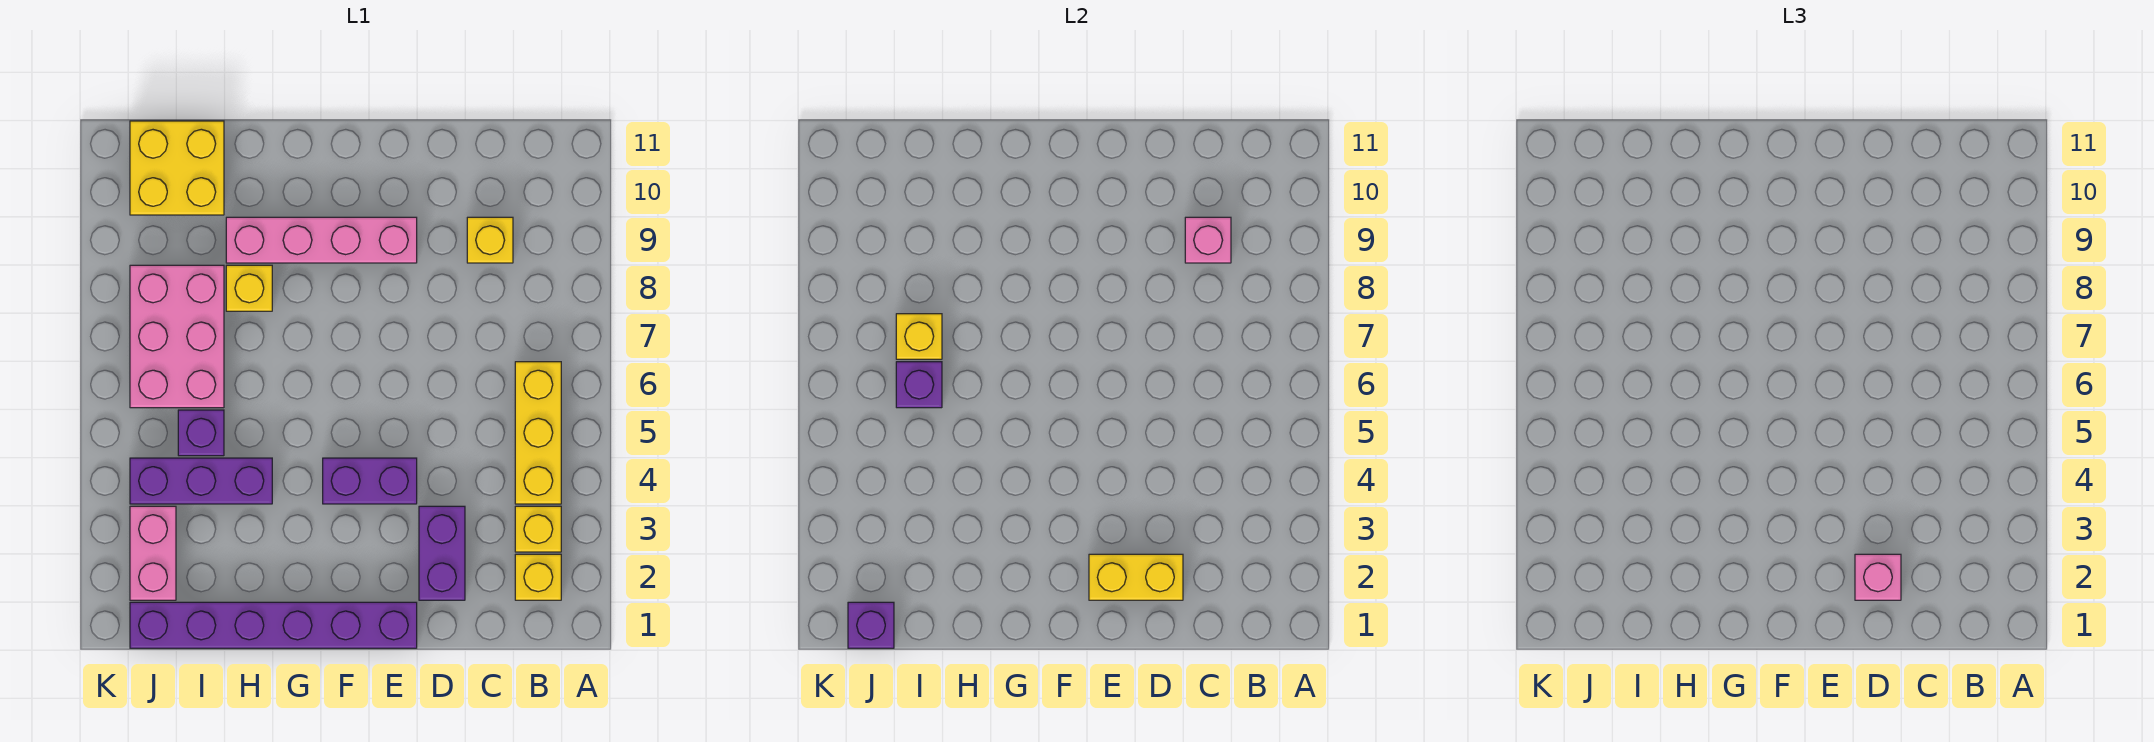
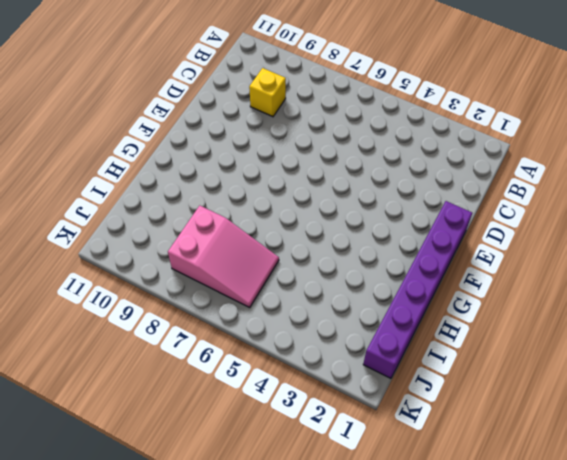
pink slope I6:J8 level 1 top 8 -> pink brick I6:J8 level 1
none -> yellow brick B2 level 1
none -> yellow brick B3 level 1
none -> yellow brick B4:B6 level 1

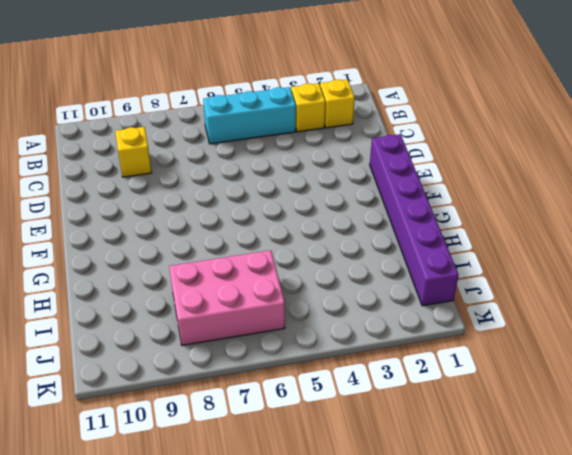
cyan brick B4:B6 level 1 -> yellow brick B4:B6 level 1
none -> purple brick D2:D3 level 1
none -> purple brick E4:F4 level 1
none -> pink brick E9:H9 level 1

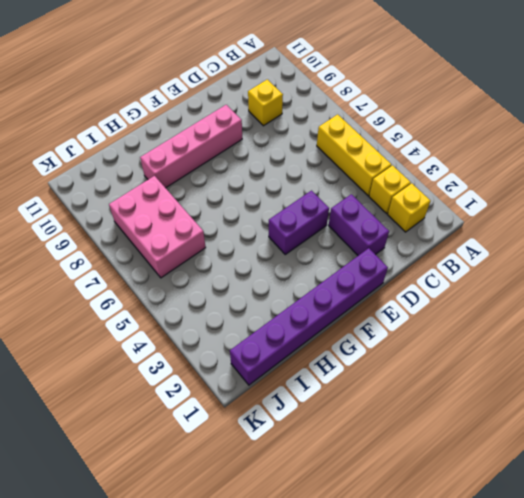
none -> purple brick H4:J4 level 1
none -> yellow brick H8 level 1
none -> purple brick I5 level 1

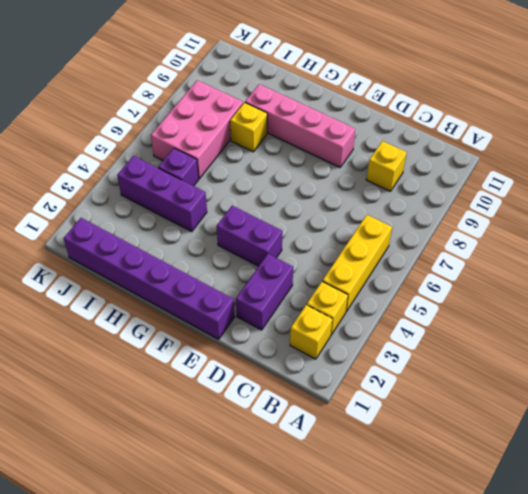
none -> yellow brick I10:J11 level 1
none -> pink brick J2:J3 level 1
none -> pink brick C9 level 2

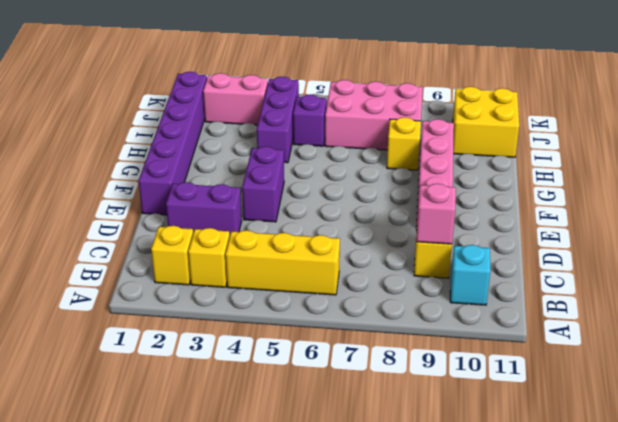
cyan brick B10 level 1 -> none
none -> yellow brick D2:E2 level 2
none -> purple brick I6 level 2
none -> yellow brick I7 level 2

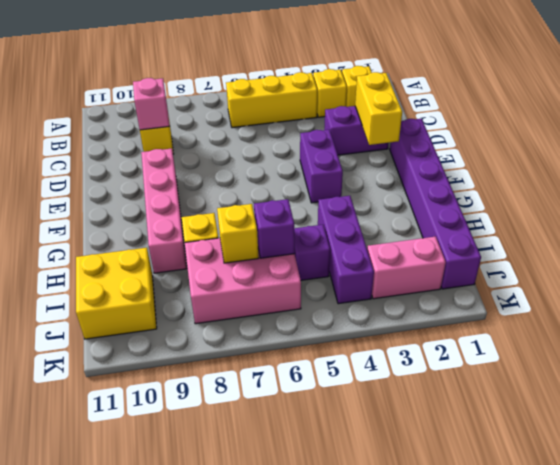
none -> purple brick J1 level 2
none -> pink brick D2 level 3

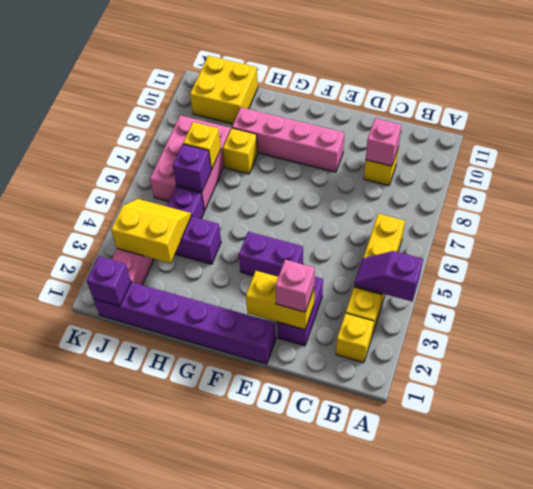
purple slope A4:B4 level 2 top A -> none
yellow slope I3:J4 level 2 top 3 -> none

